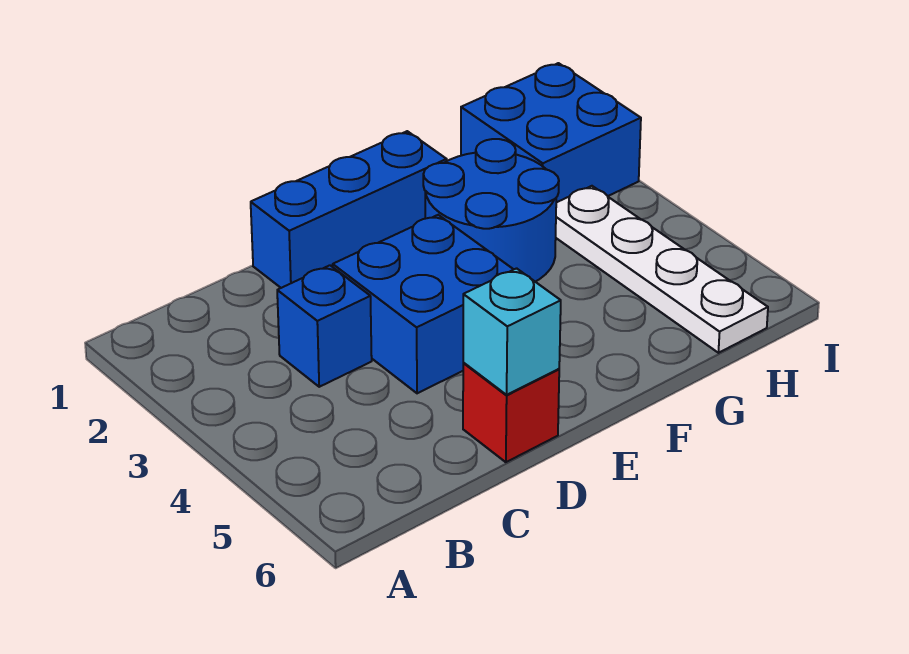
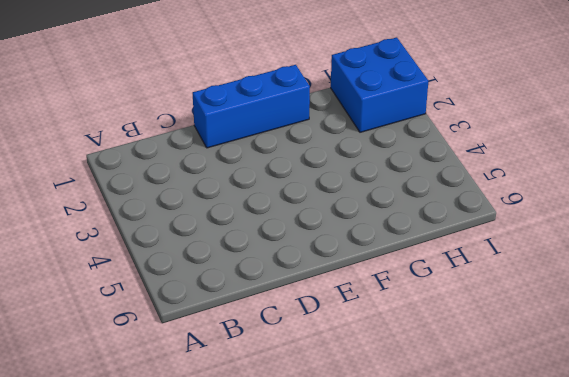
none -> blue brick C3 level 1
none -> blue brick D3:E4 level 1

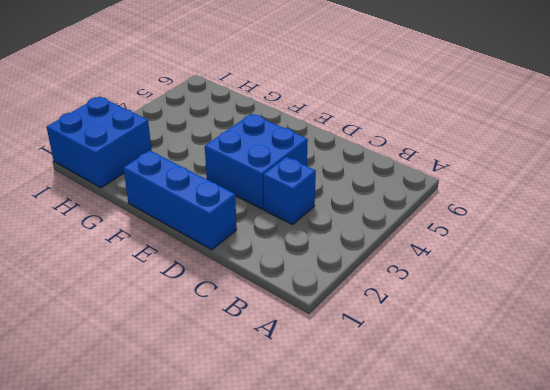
none -> red brick D6 level 1
none -> blue round brick F2:G3 level 1

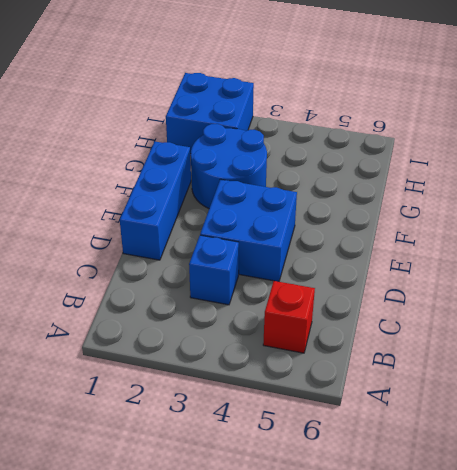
red brick B5 level 1 -> red brick D6 level 1
none -> white plate H3:H6 level 1
none -> cyan brick D6 level 2

